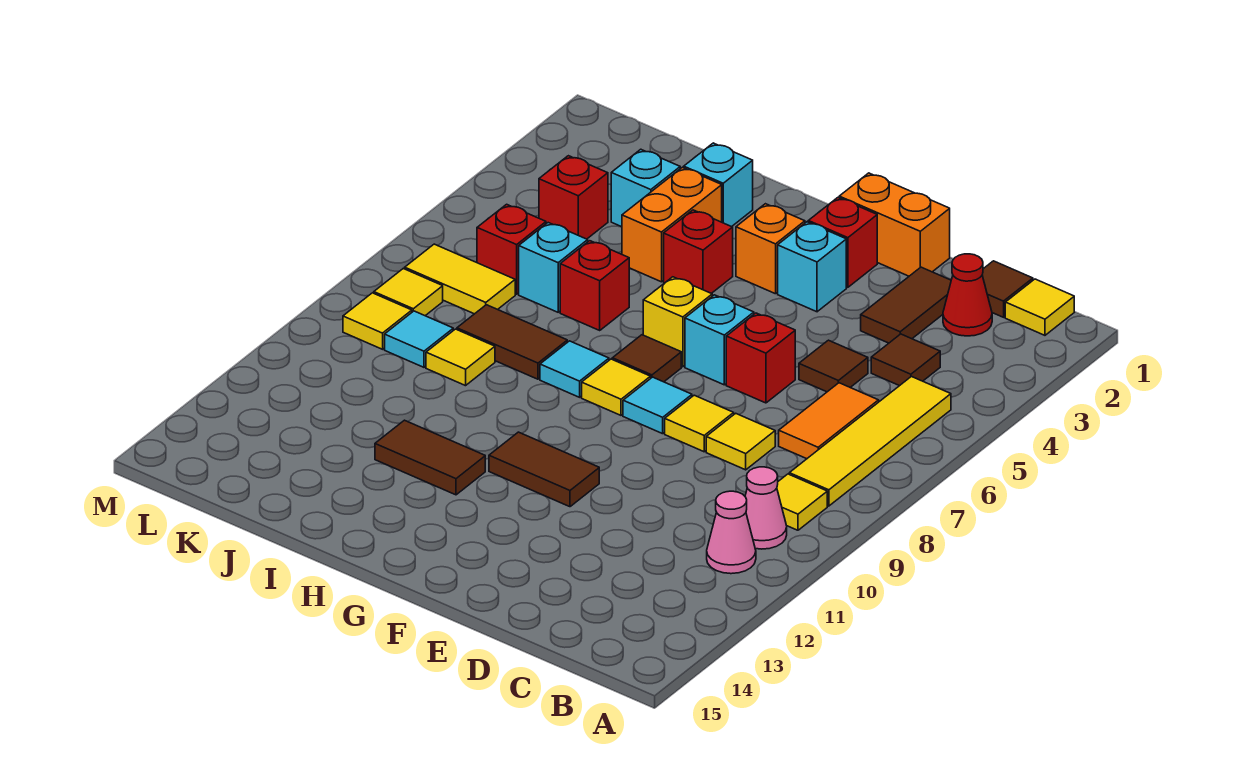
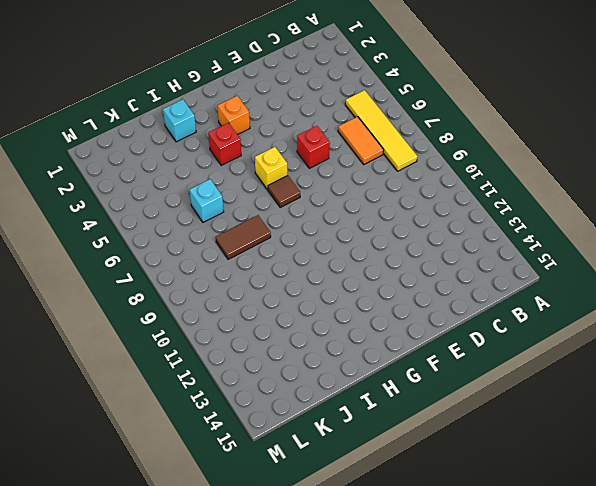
none -> yellow tile B1 level 1
none -> yellow tile B9 level 1
none -> pink cone B10 level 1
none -> pink cone B11 level 1

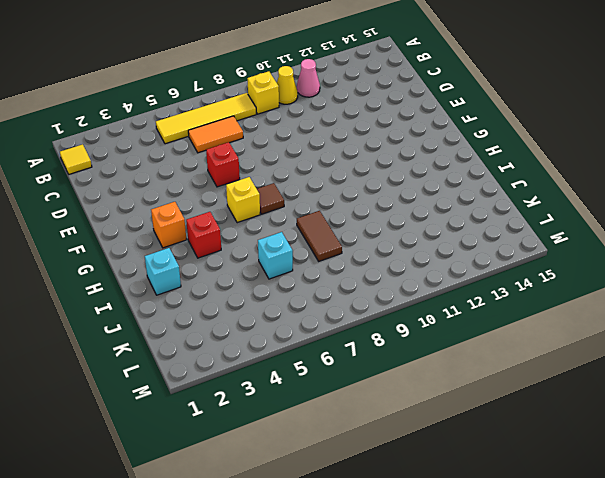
yellow brick B9 level 1 -> yellow tile B9 level 1
yellow cone B10 level 1 -> pink cone B10 level 1
none -> brown tile C1 level 1
none -> red cone C2 level 1
none -> brown tile C4 level 1
none -> brown tile D2:D3 level 1

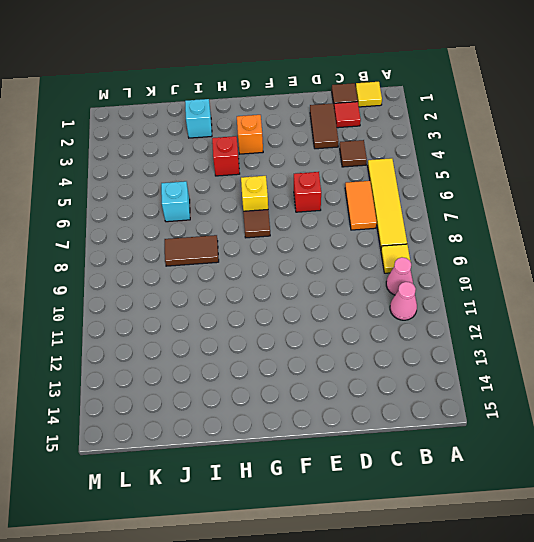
red tile C2 level 1 -> red cone C2 level 1
none -> brown tile D5 level 1
none -> yellow tile D8 level 1
none -> orange brick E1:F1 level 1
none -> yellow tile E8 level 1

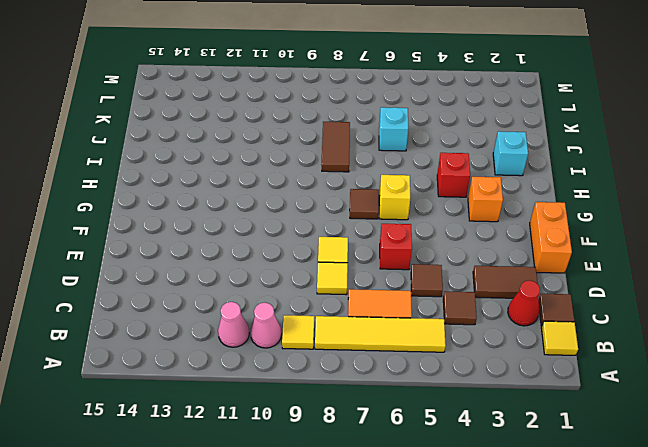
none -> red brick F2 level 1
none -> cyan brick F3 level 1
none -> cyan brick F6 level 1
none -> cyan tile F8 level 1

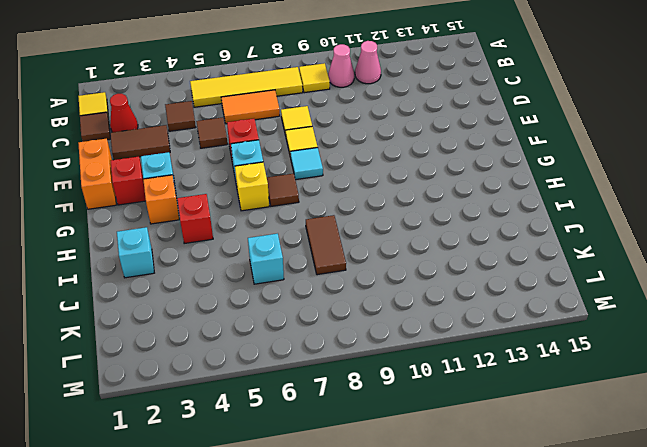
none -> brown tile F11:G11 level 1
none -> yellow tile G8 level 1
none -> cyan tile H8 level 1
none -> brown tile H12:I12 level 1

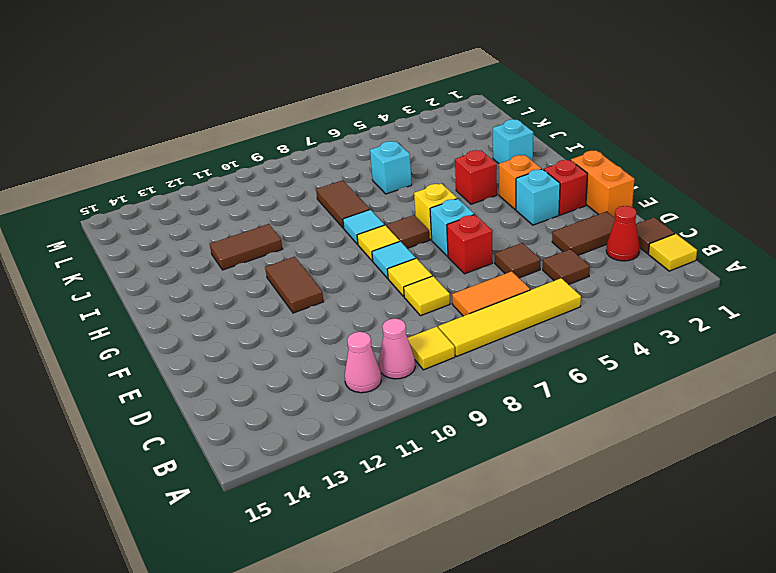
brown tile I11:I12 level 1 -> brown tile H12:I12 level 1
none -> orange brick I3:I4 level 1
none -> red brick I6 level 1
none -> cyan brick J3 level 1
none -> yellow tile J9 level 1

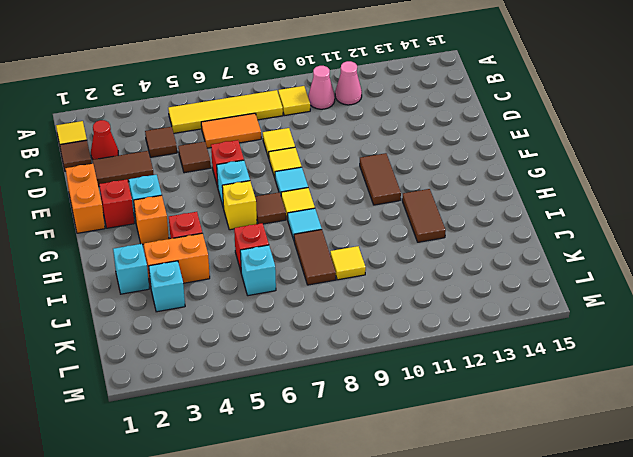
none -> red brick K4 level 1
none -> red brick K6 level 1
none -> yellow tile K7:L7 level 1
none -> cyan tile K9 level 1

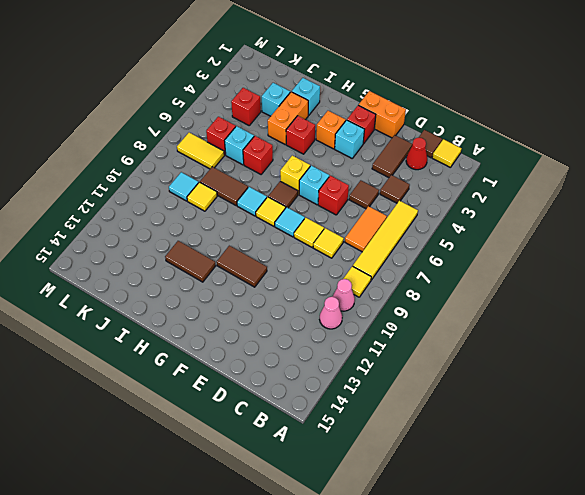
none -> yellow tile L8 level 1
none -> yellow tile L9 level 1

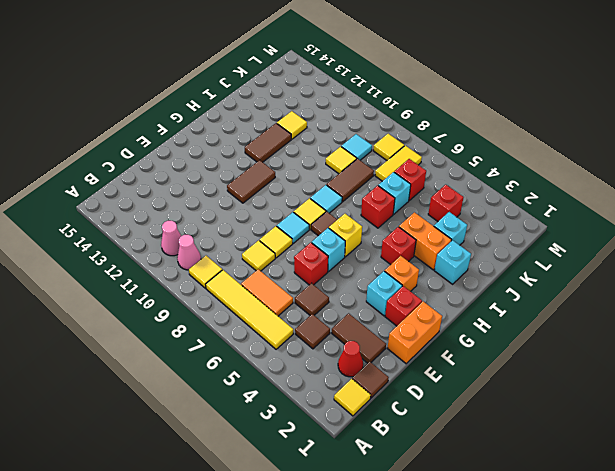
yellow tile J12 level 1 -> yellow tile L9 level 1

